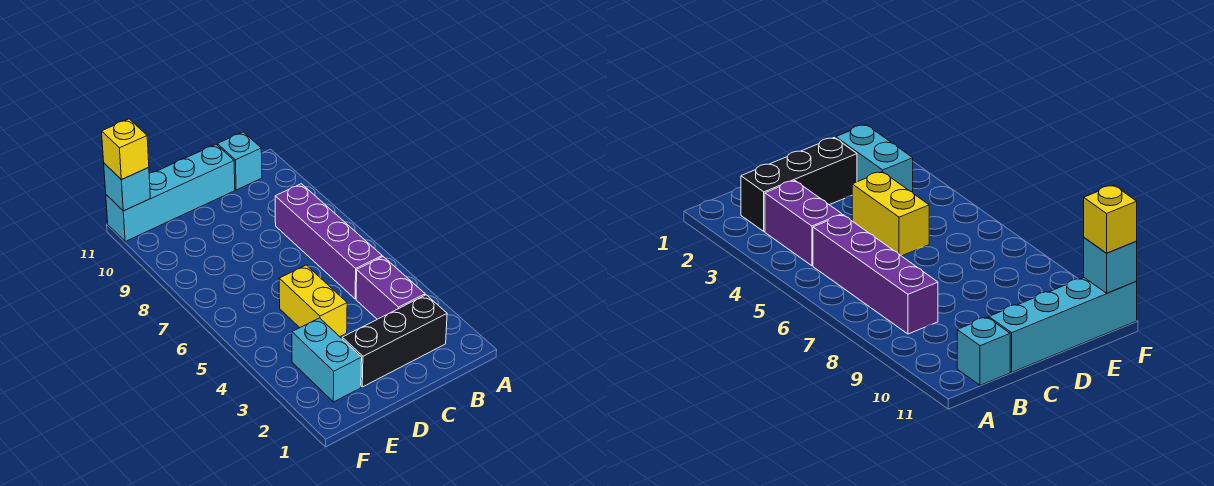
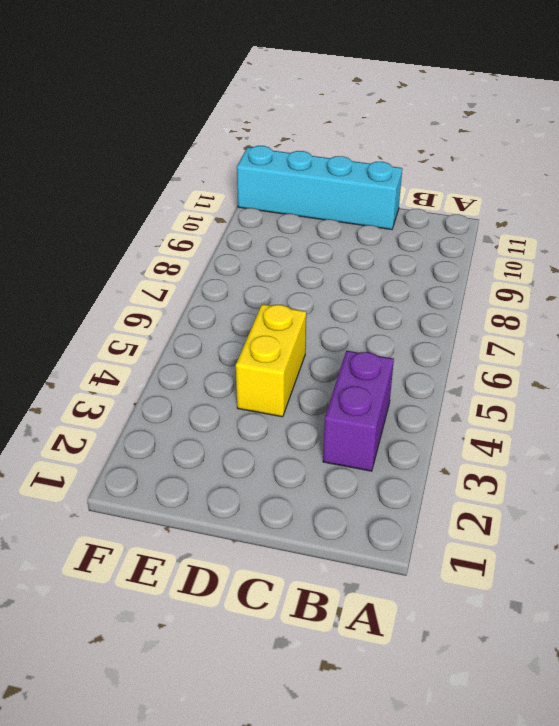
none -> black brick B2:D2 level 1
none -> purple brick B5:B8 level 1

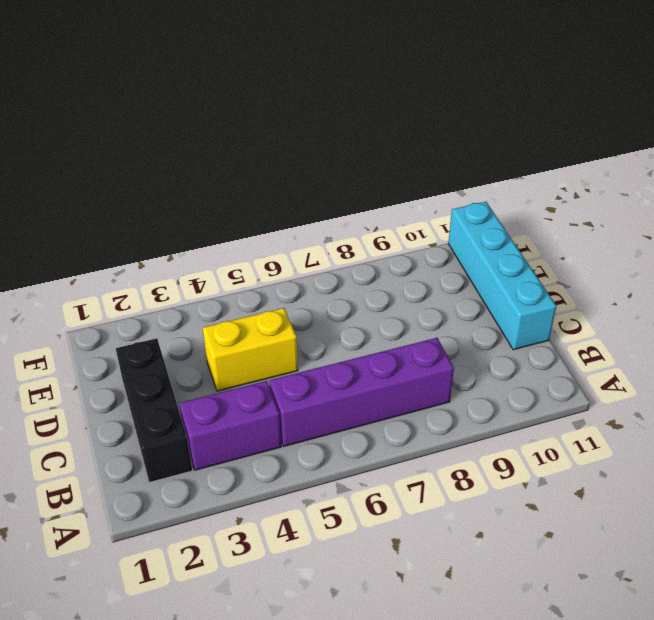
none -> cyan brick B11 level 1
none -> cyan brick E2:E3 level 1

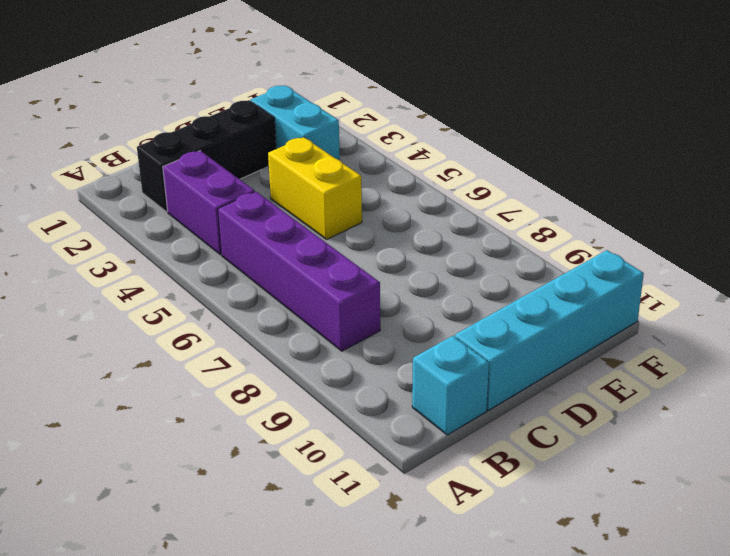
none -> cyan brick F11 level 2
none -> yellow brick F11 level 3

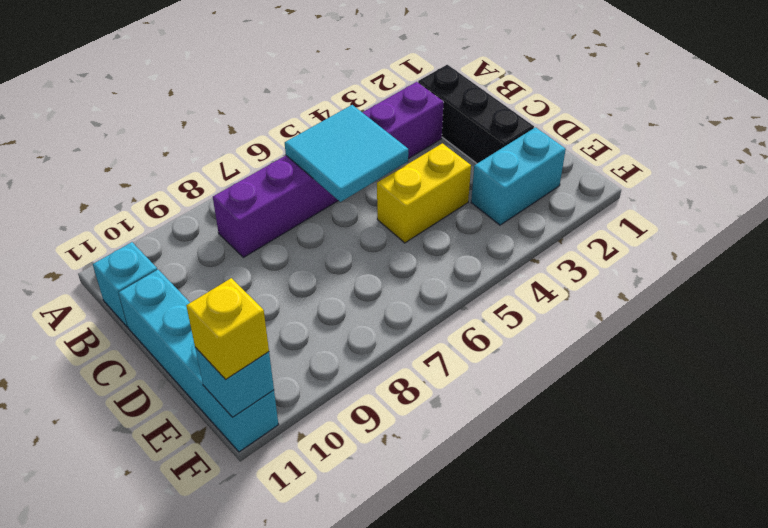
cyan tile B5:C6 level 2 -> none

